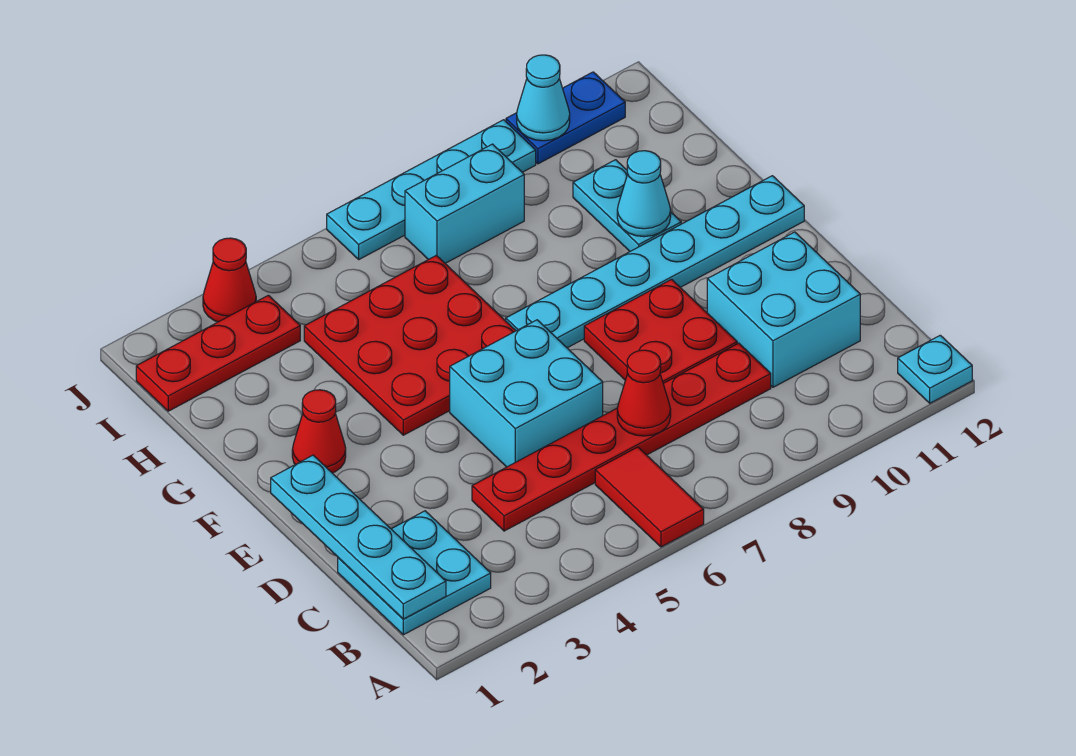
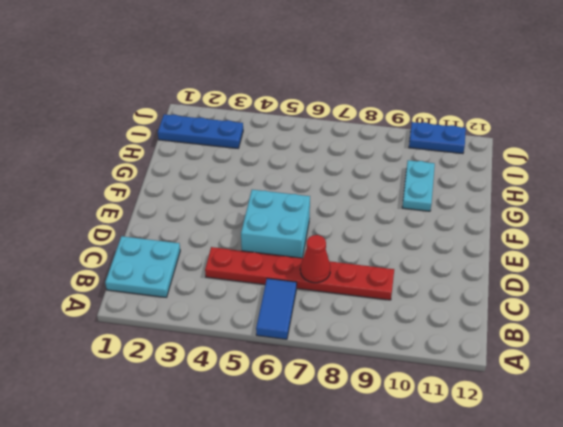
blue tile A6:B6 level 1 -> red tile A6:B6 level 1
blue plate I1:I3 level 1 -> red plate I1:I3 level 1
none -> cyan plate A12 level 1
none -> cyan brick C10:D11 level 1
none -> red plate D8:E9 level 1

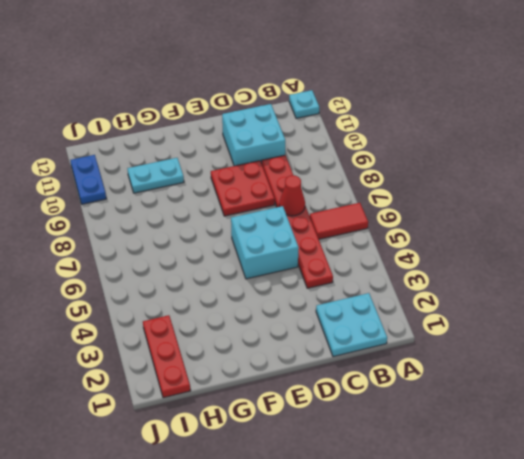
none -> red cone F2 level 1
none -> red plate F4:H6 level 1
none -> cyan plate F7:F12 level 1

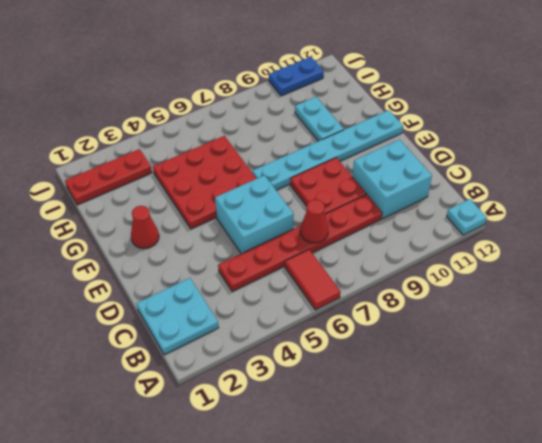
none -> cyan brick I7:I8 level 1
none -> red cone J3 level 1
none -> cyan plate J6:J9 level 1

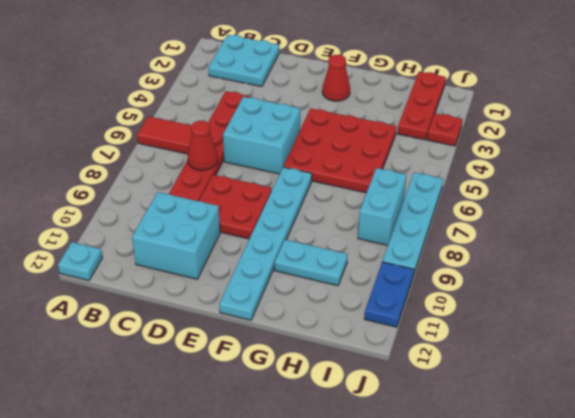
red plate J3 level 1 -> red cone J3 level 1
none -> cyan plate B1:E1 level 2
none -> cyan cone G10 level 2
none -> cyan cone J10 level 2

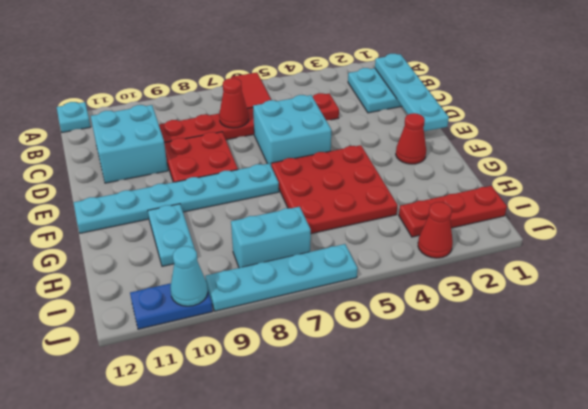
none -> cyan cone G10 level 2

